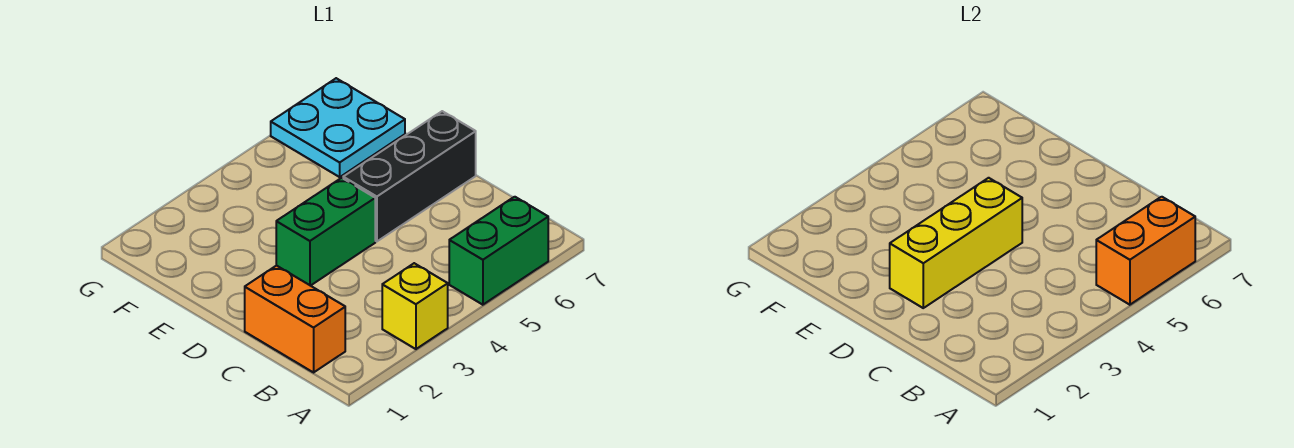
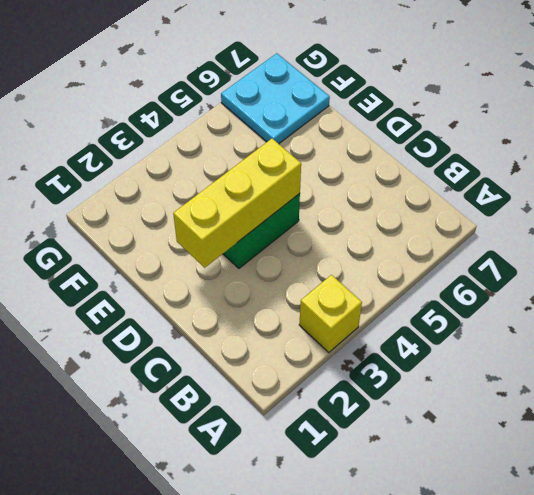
none -> green brick A5:A6 level 1
none -> orange brick B1:C1 level 1

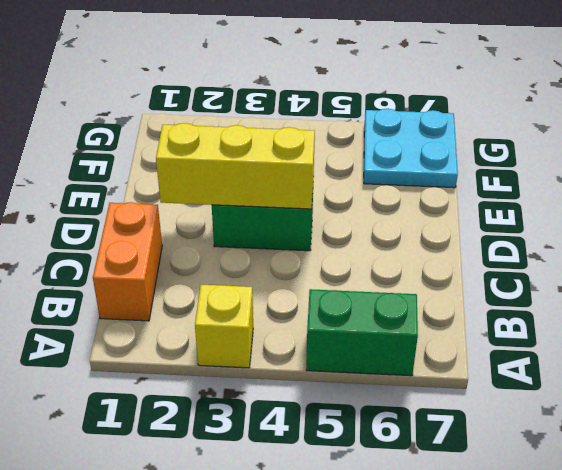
none -> black brick D5:D7 level 1
none -> orange brick A5:A6 level 2

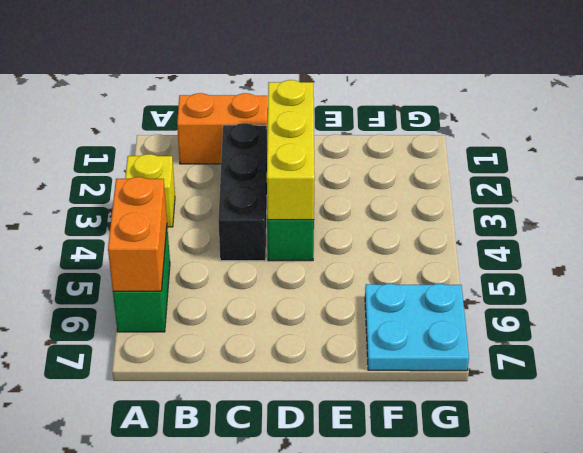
black brick C2:C4 level 1 -> black brick D5:D7 level 1

